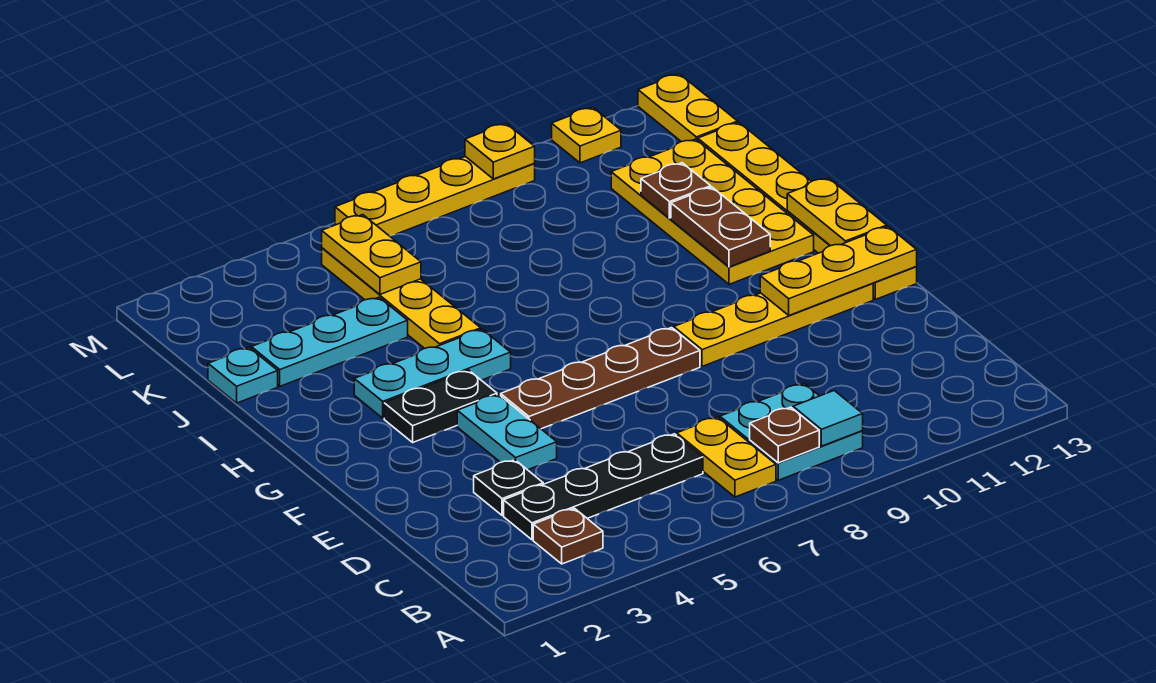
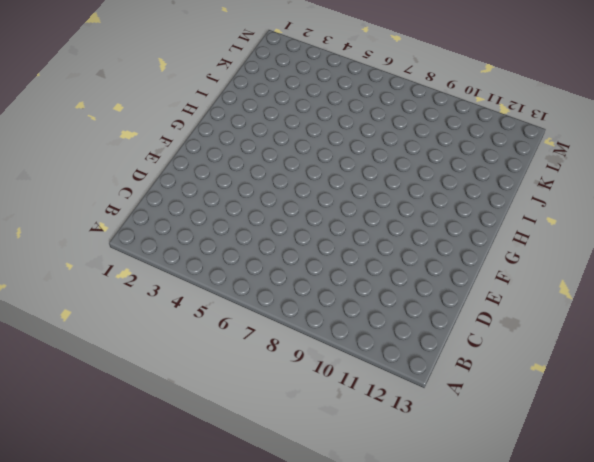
none -> brown plate B3 level 1
none -> yellow plate B7:C7 level 1
none -> cyan plate B8:C9 level 1

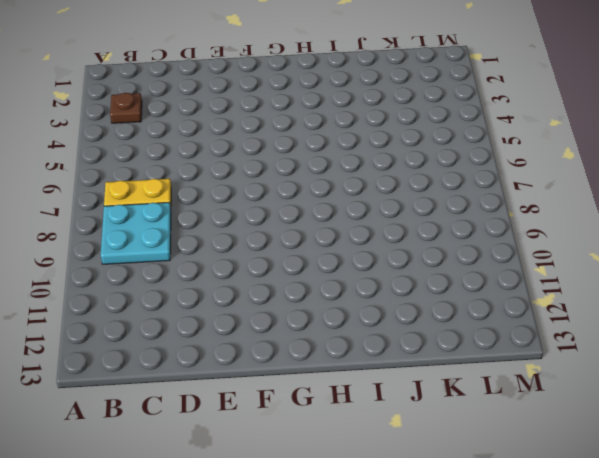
none -> black plate C3:C6 level 1
none -> black plate D3 level 1
none -> cyan plate E4:F4 level 1

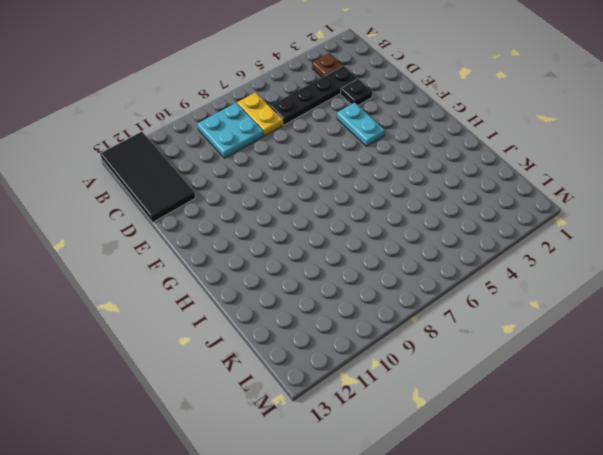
black tile A12:D13 level 1 -> none
none -> brown plate F5:F8 level 1
none -> yellow plate F9:F12 level 1
none -> yellow plate F13:K13 level 1

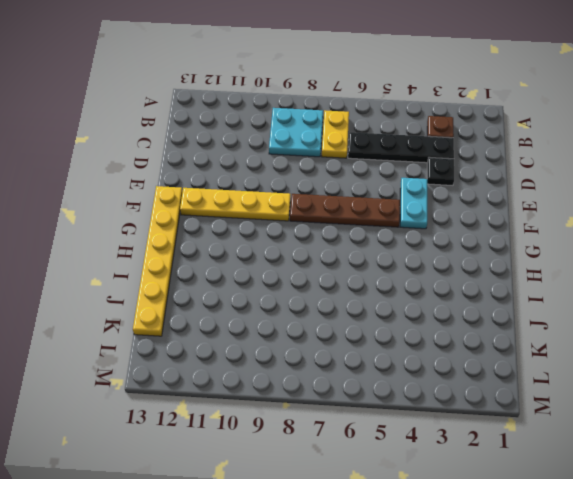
none -> black plate G3:G4 level 1
none -> cyan plate H3:H5 level 1
none -> yellow plate H11:K12 level 1

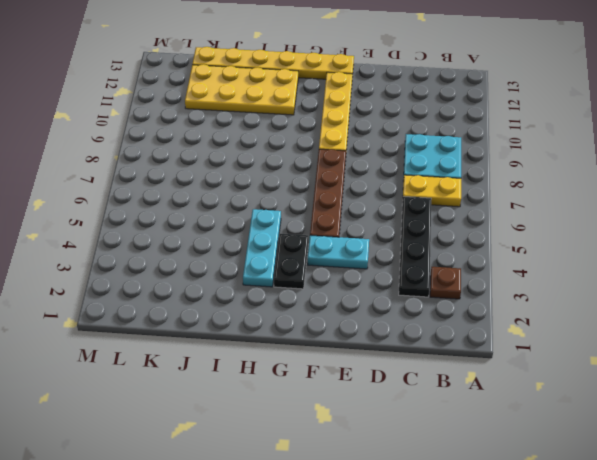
none -> black plate D3 level 1
none -> yellow plate I5:L5 level 1
none -> cyan plate J1 level 1

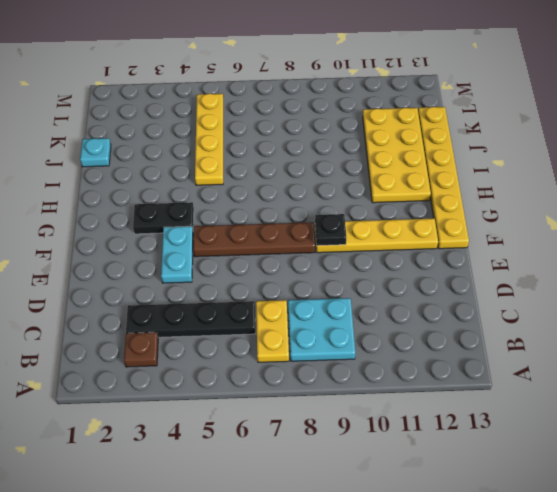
black plate F9 level 2 -> black plate D3 level 1
none -> cyan plate H3:H5 level 1
none -> cyan plate J2:J4 level 1
none -> yellow plate L13:M13 level 1

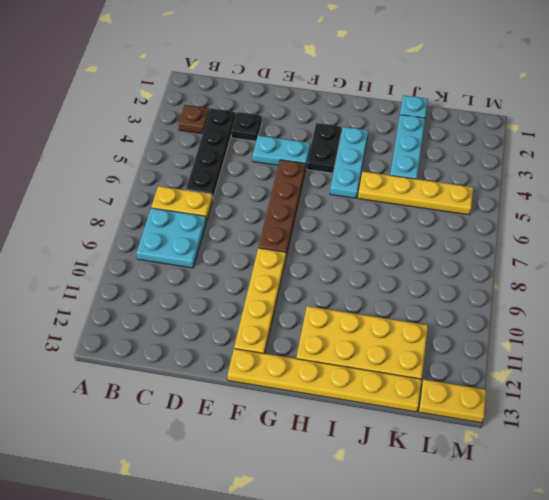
none -> yellow plate M6:M9 level 1
none -> yellow plate M11 level 1
none -> brown plate B8 level 2

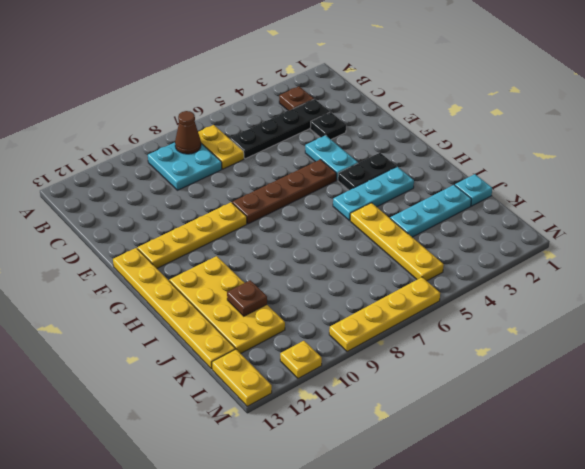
brown cone B8 level 2 -> brown plate B8 level 2
none -> cyan tile B9 level 2
none -> yellow plate F11:F13 level 2
none -> yellow plate G13:H13 level 2

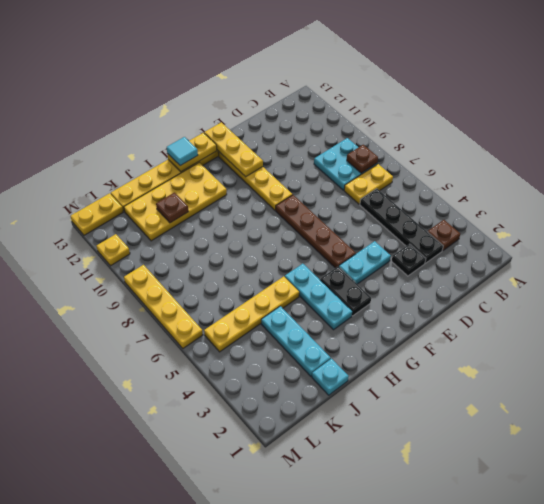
cyan tile H13 level 3 -> cyan tile B9 level 2
none -> brown plate H11:I11 level 2
none -> yellow plate K5:L5 level 2
none -> yellow plate M9 level 2

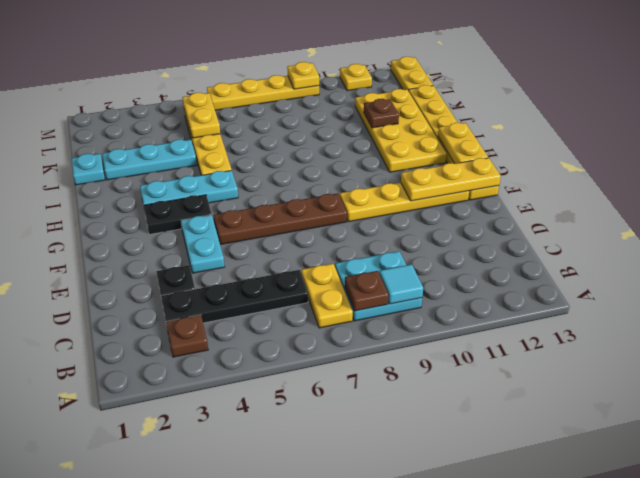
none -> brown plate H11:I11 level 2

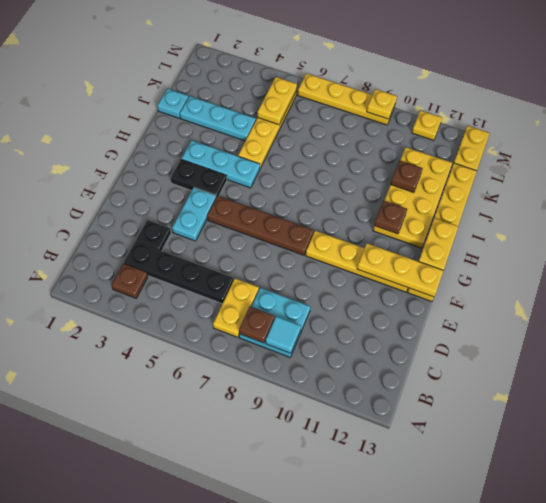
brown plate H11 level 2 -> brown plate H11:I11 level 2

